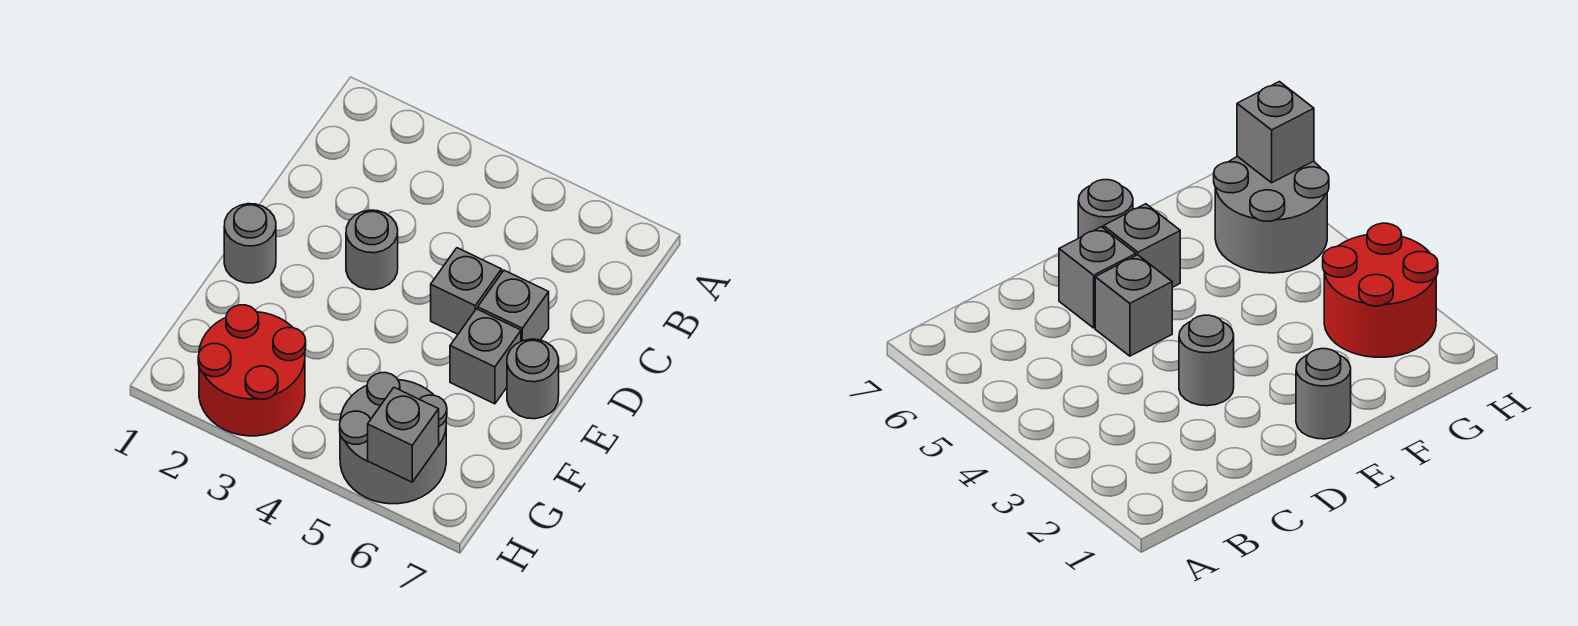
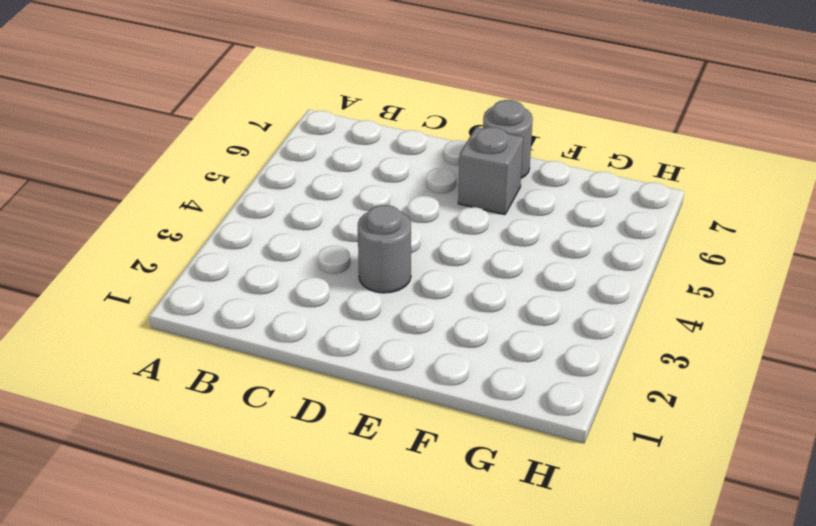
none -> grey brick D5 level 1
none -> grey brick D6 level 1

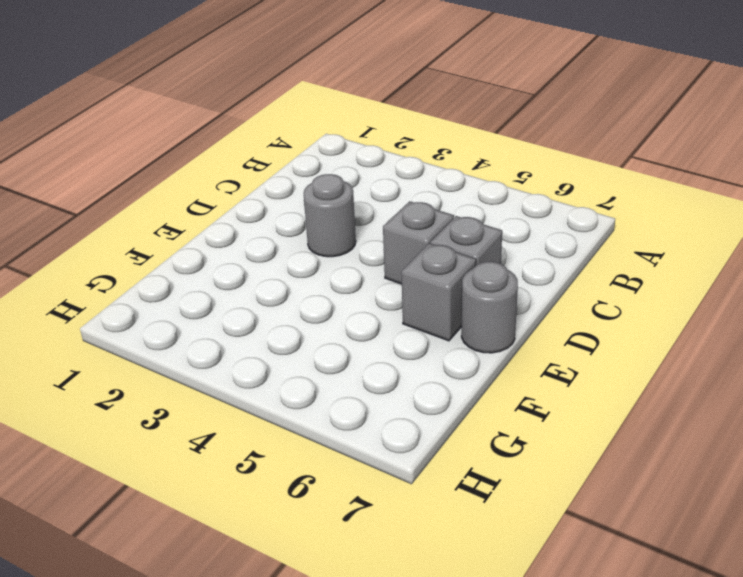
none -> grey round brick E1 level 1
none -> red round brick G2:H3 level 1

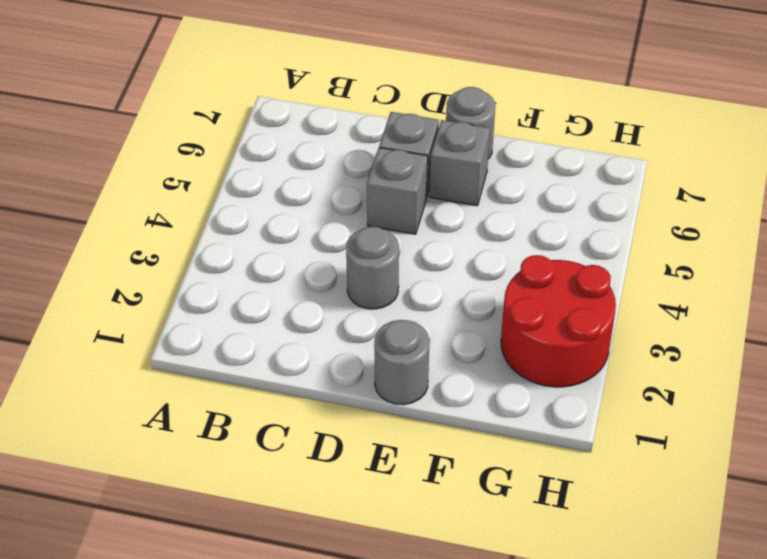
none -> grey round brick G5:H6 level 1
none -> grey brick H6 level 2

